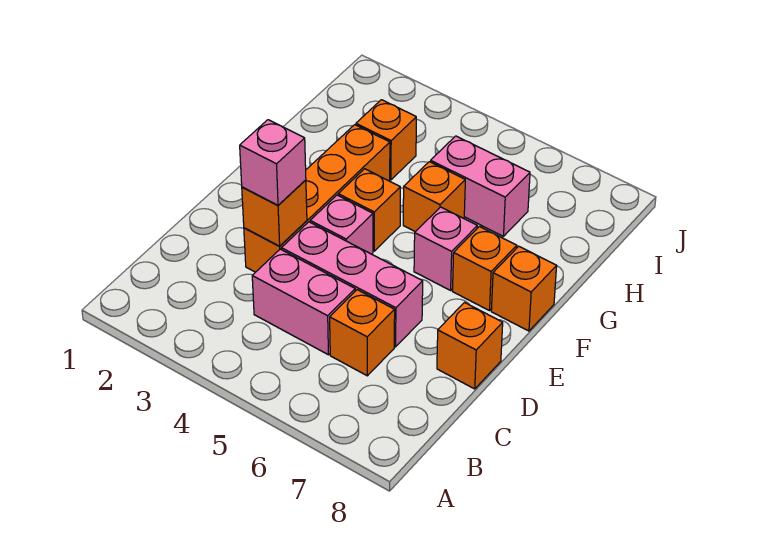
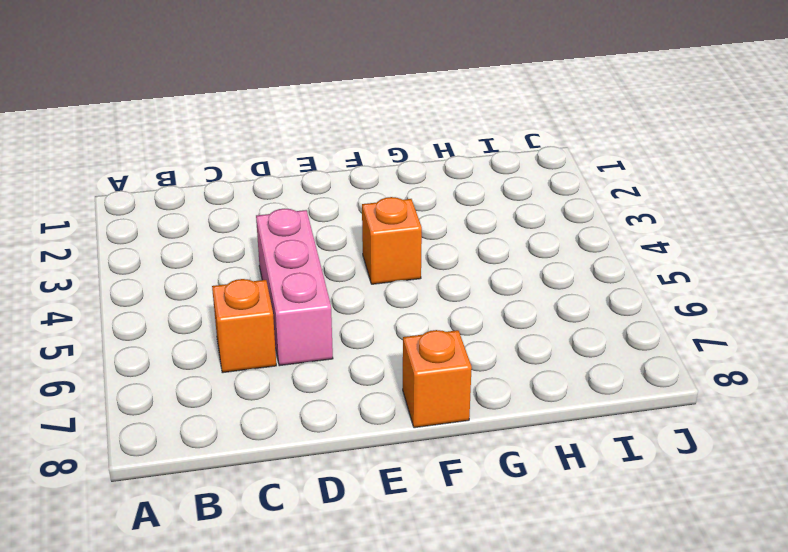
none -> pink brick C4:C5 level 1
none -> orange brick D3:G3 level 1
none -> orange brick D8 level 1

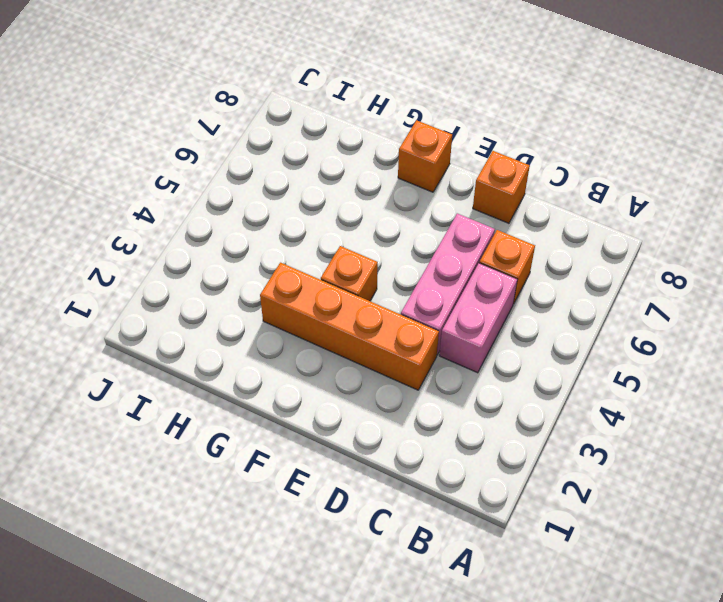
none -> pink brick E4 level 1
none -> pink brick F6 level 1
none -> orange brick F7 level 1

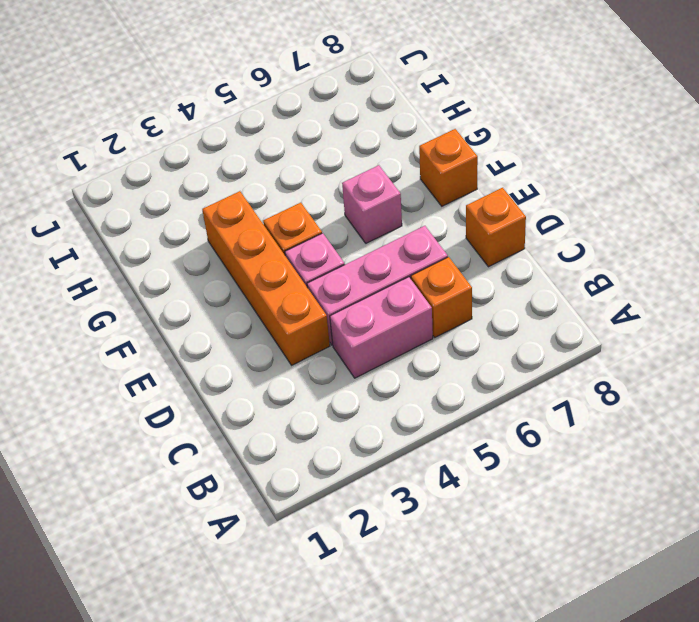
none -> orange brick F7 level 1
none -> orange brick G5 level 1
none -> orange brick H3 level 1

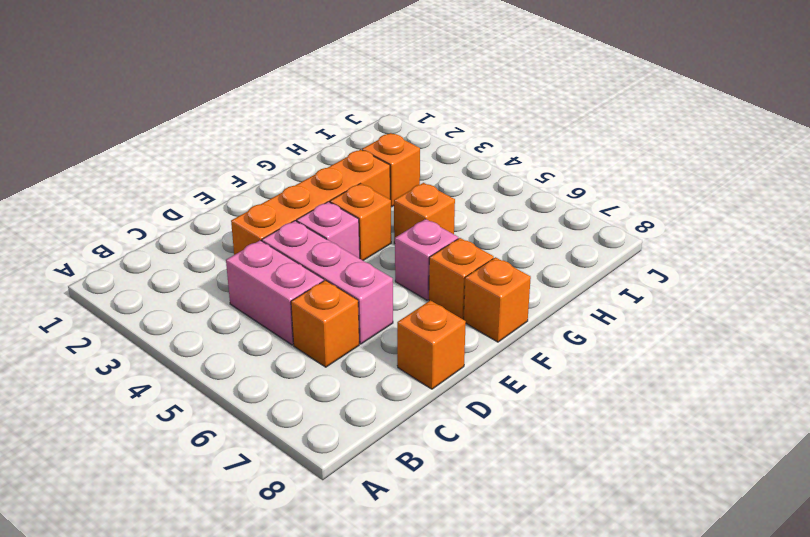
none -> pink brick H5:H6 level 1
none -> orange brick D3 level 2
none -> pink brick D3 level 3

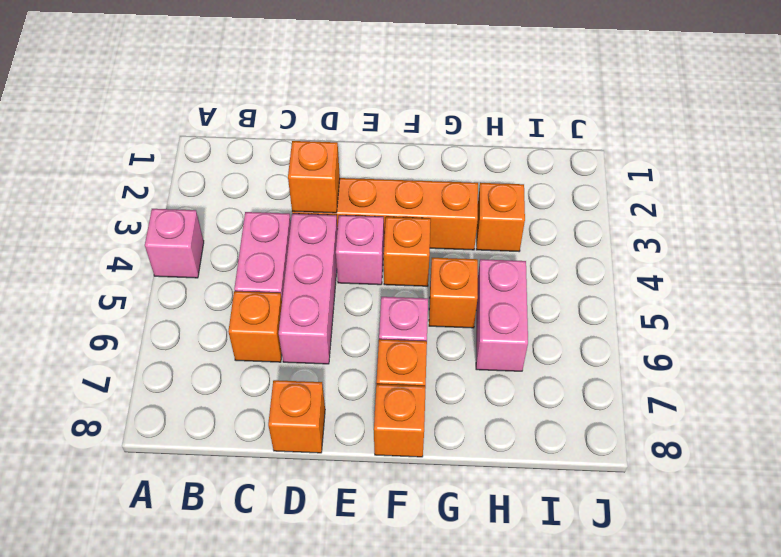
pink brick A4 level 1 -> pink brick D3 level 3

